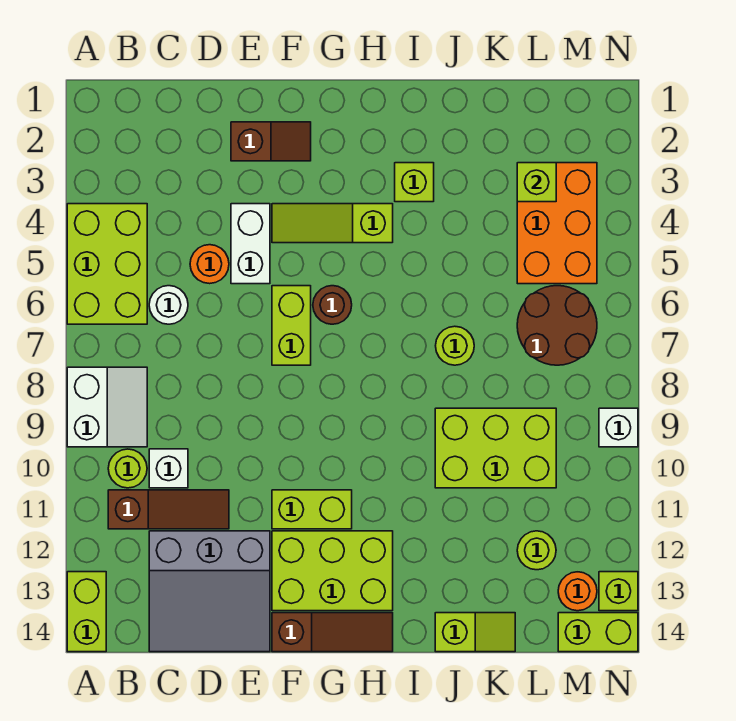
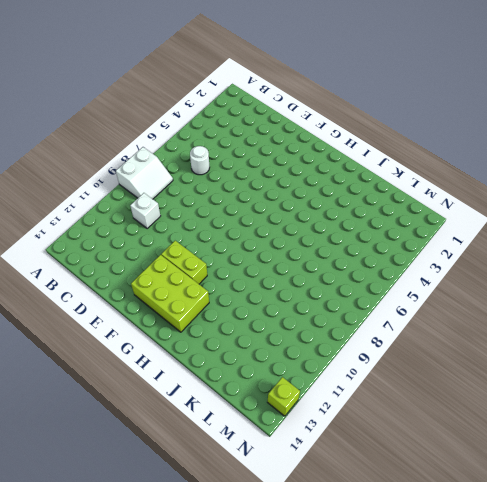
none -> lime brick A4:B6 level 1
none -> lime brick A13:A14 level 1
none -> lime round brick B10 level 1

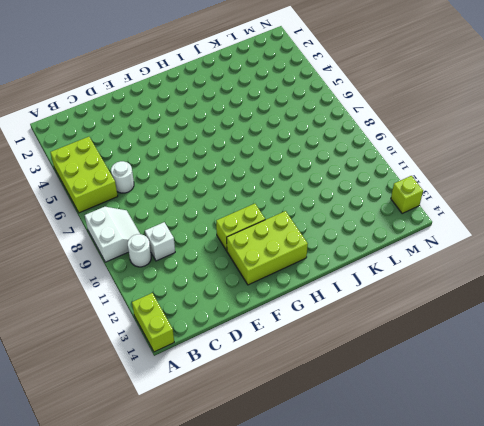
white round brick B10 level 1 -> lime round brick B10 level 1
none -> brown slope B11:D11 level 1 top B
none -> grey slope C12:E14 level 1 top 12
none -> orange round brick D5 level 1

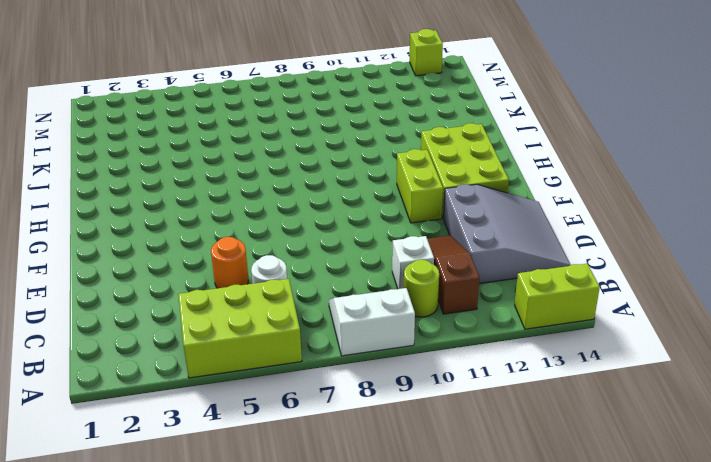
none -> brown slope E2:F2 level 1 top E
none -> white brick E4:E5 level 1
none -> lime slope F4:H4 level 1 top H

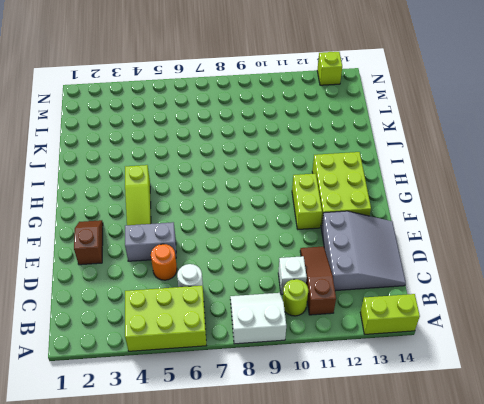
grey brick E4:E5 level 1 -> white brick E4:E5 level 1
none -> lime brick F6:F7 level 1
none -> brown slope F14:H14 level 1 top F
none -> brown round brick G6 level 1

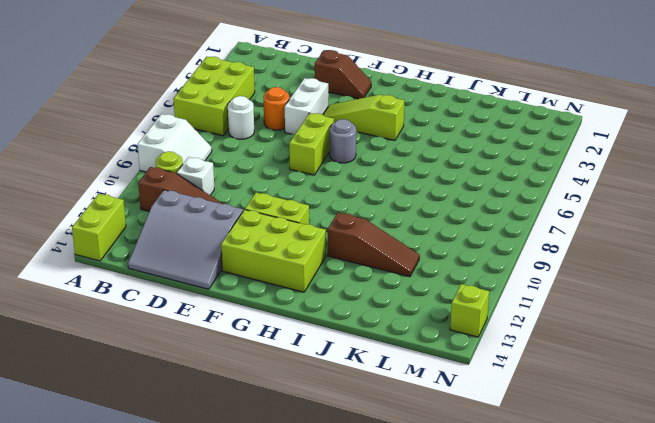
grey round brick G6 level 1 -> brown round brick G6 level 1
brown slope I11:K11 level 1 top I -> brown slope F14:H14 level 1 top F
none -> lime brick I3 level 1
none -> lime round brick J7 level 1
none -> lime brick J9:L10 level 1

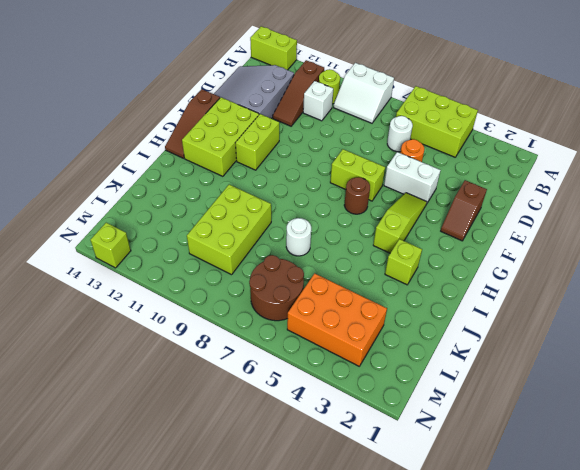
white round brick J7 level 1 -> lime round brick J7 level 1
none -> lime slope J14:K14 level 1 top J
none -> lime round brick L12 level 1
none -> orange round brick M13 level 1

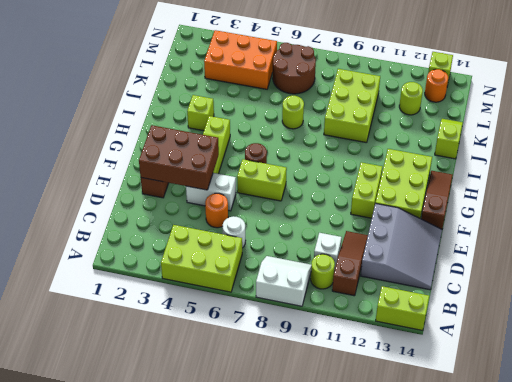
brown brick E2:F4 level 2 -> none
none -> lime brick M14:N14 level 1
none -> white brick N9 level 1
none -> lime brick L3 level 2

